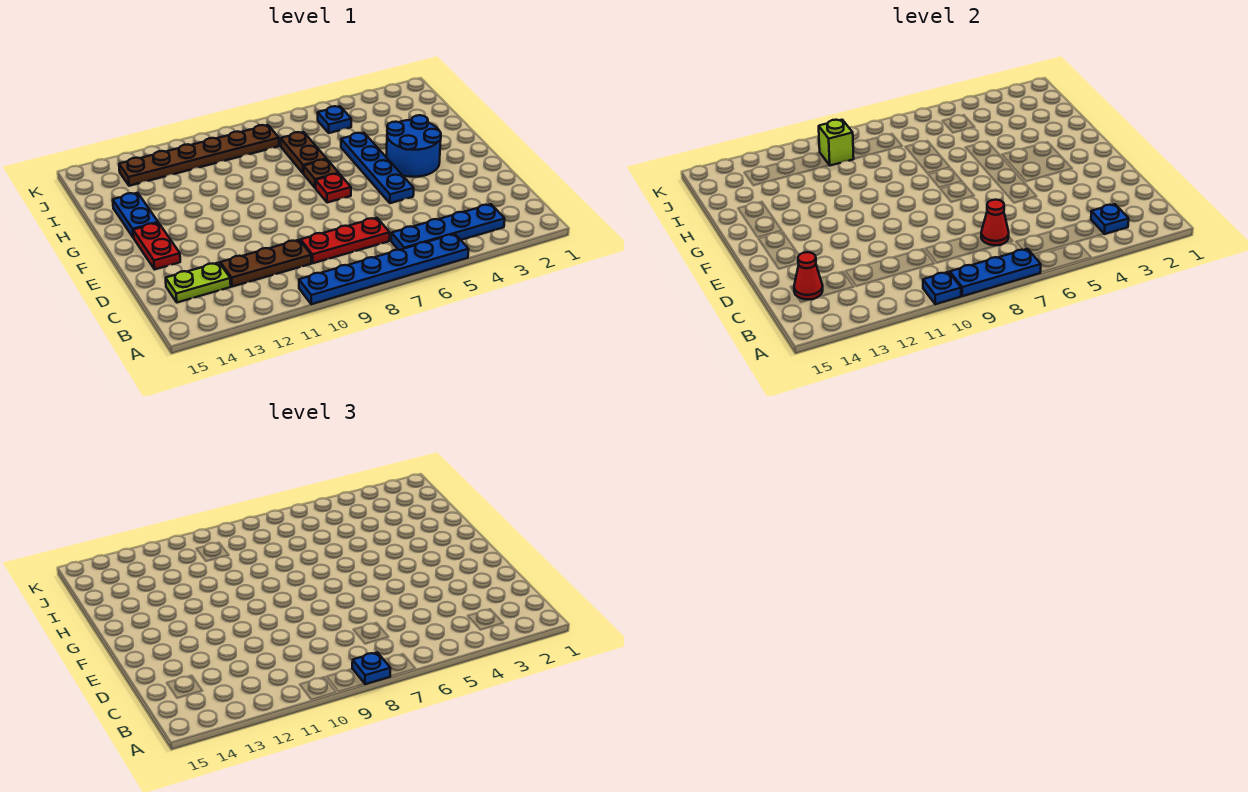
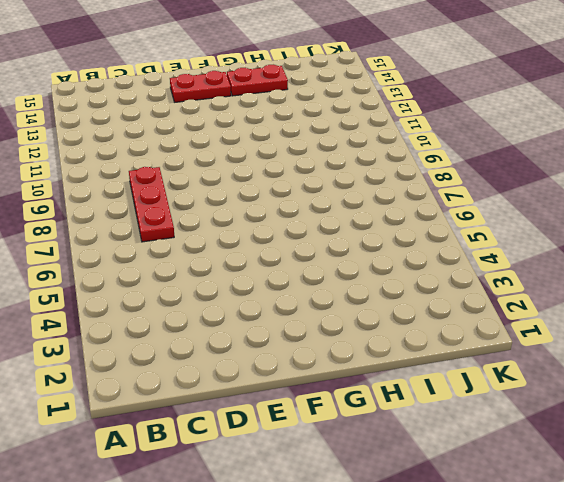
red plate G14:H14 level 1 -> blue plate G14:H14 level 1
none -> blue plate A5:A10 level 1
none -> blue plate B3:B6 level 1
none -> brown plate C10:C12 level 1

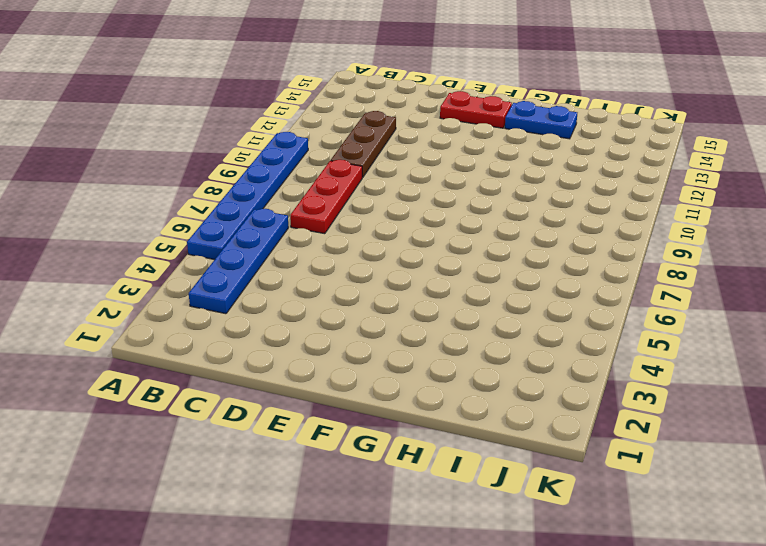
none -> lime plate C13:C14 level 1
none -> blue plate E5:H5 level 1
none -> blue round brick F3:G4 level 1

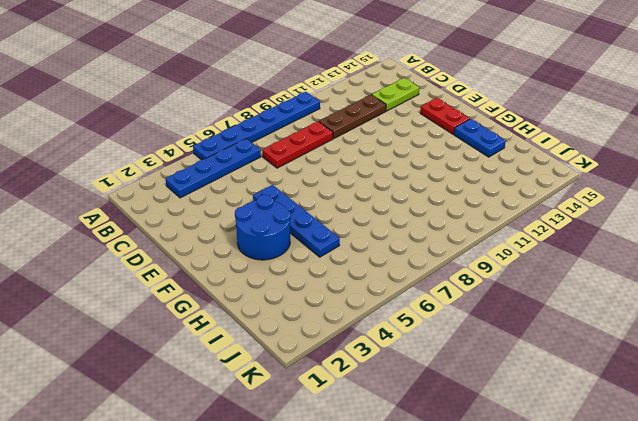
none -> red plate F7 level 1
none -> brown plate G7 level 1
none -> brown plate H7:I7 level 1

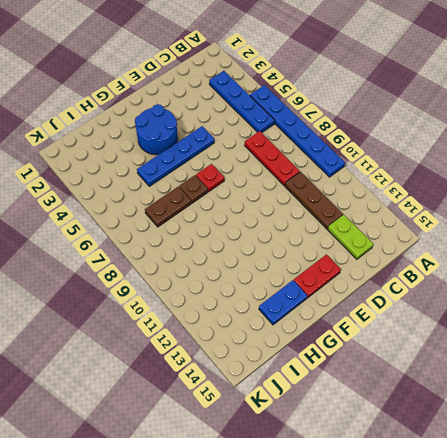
none -> blue plate J5 level 1
none -> brown plate J8:J13 level 1
none -> blue plate A7:A9 level 2

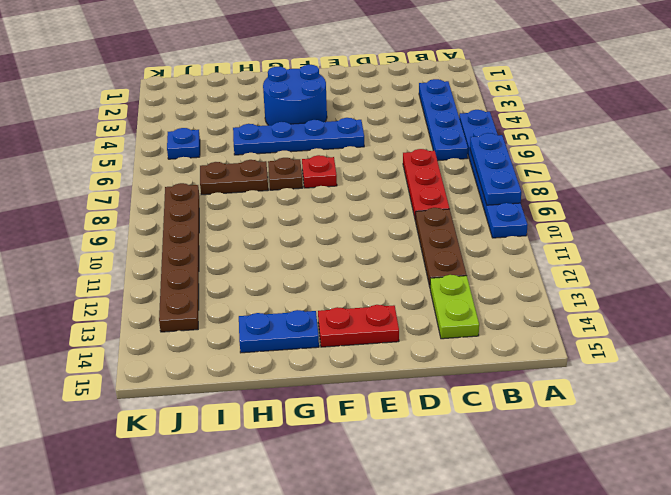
none -> blue plate A10 level 2
none -> blue plate B3 level 2
none -> red cone C7 level 2

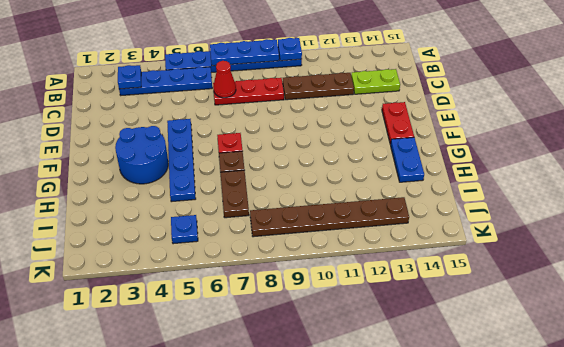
none -> red cone C14 level 2
none -> lime brick J10 level 2
none -> blue plate A8 level 3

